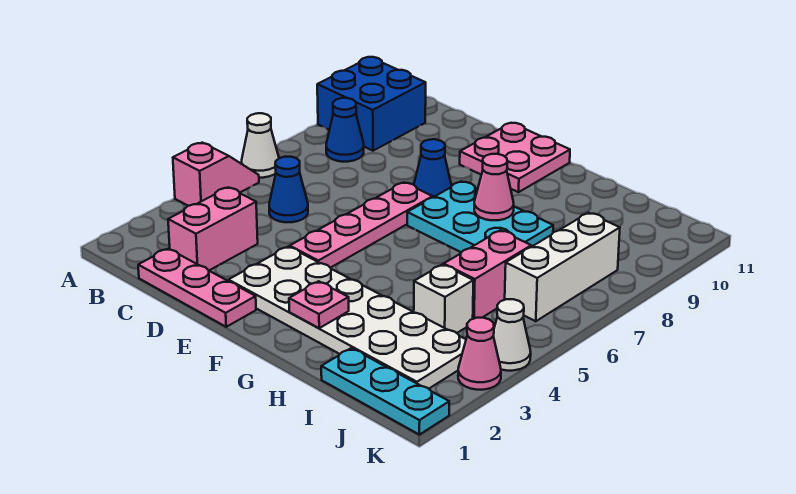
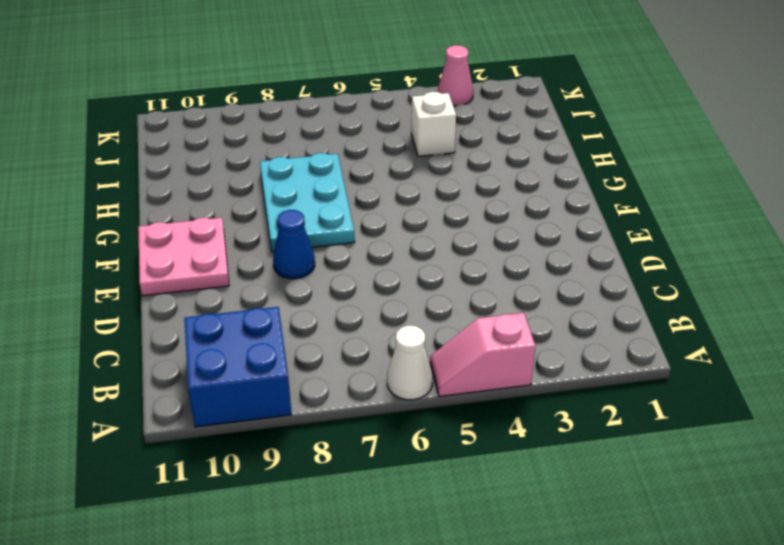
none -> blue cone B8 level 1
none -> pink plate C1:E1 level 1
none -> pink brick C2:C3 level 1

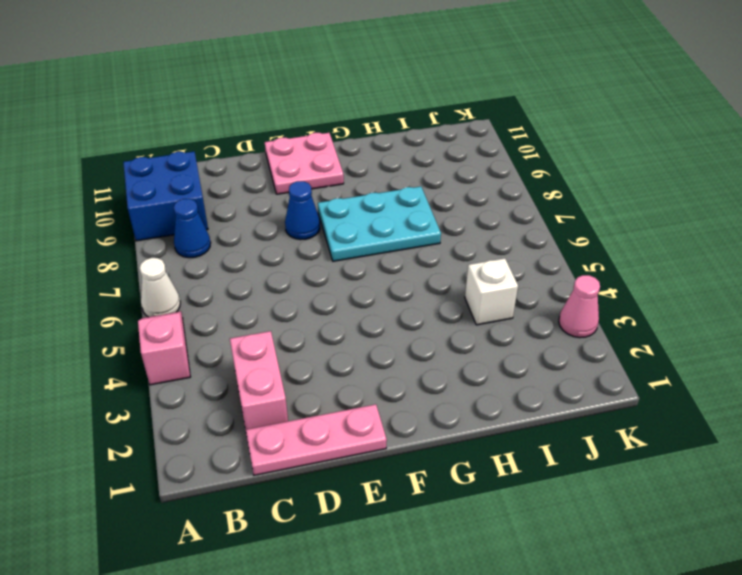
none -> blue cone C5 level 1
none -> white plate E2:J3 level 1
none -> pink plate E4:E7 level 1

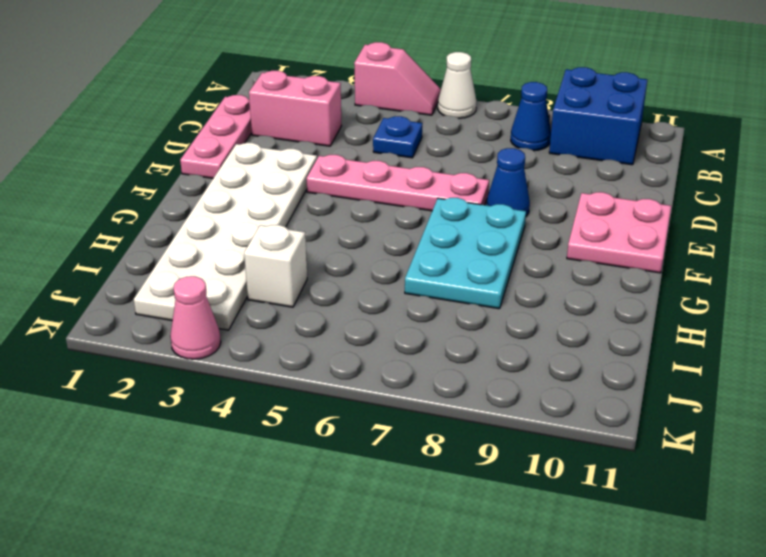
blue plate C5 level 1 -> blue cone C5 level 1
none -> cyan plate I1:K1 level 1
none -> pink brick I5:I6 level 1
none -> white brick J6:J8 level 1

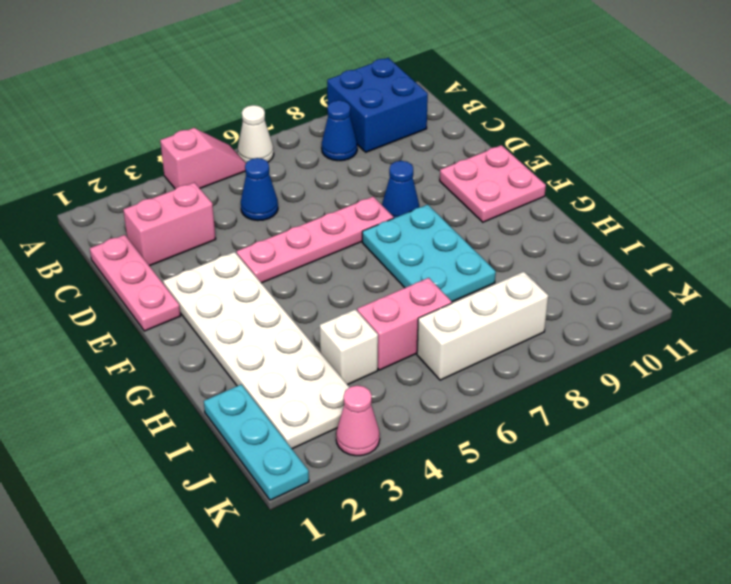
none -> white cone K4 level 1
none -> pink plate G2 level 2
none -> pink cone G8 level 2

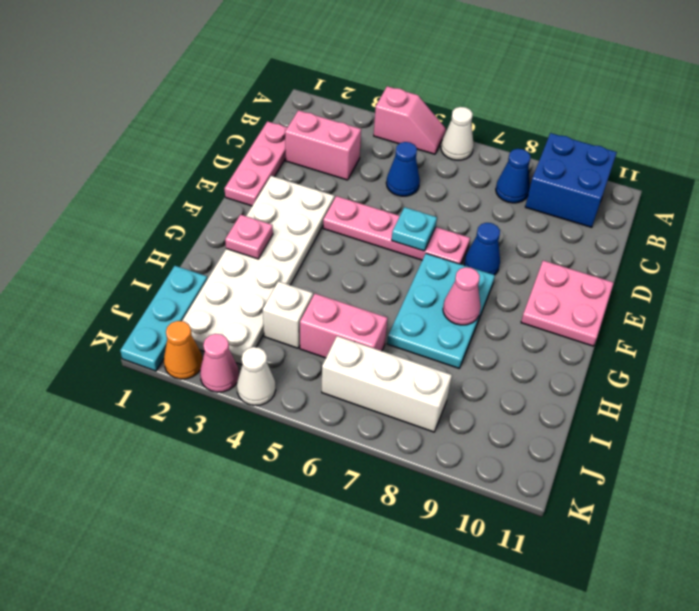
cyan plate E6 level 2 -> none
orange cone K2 level 1 -> none

